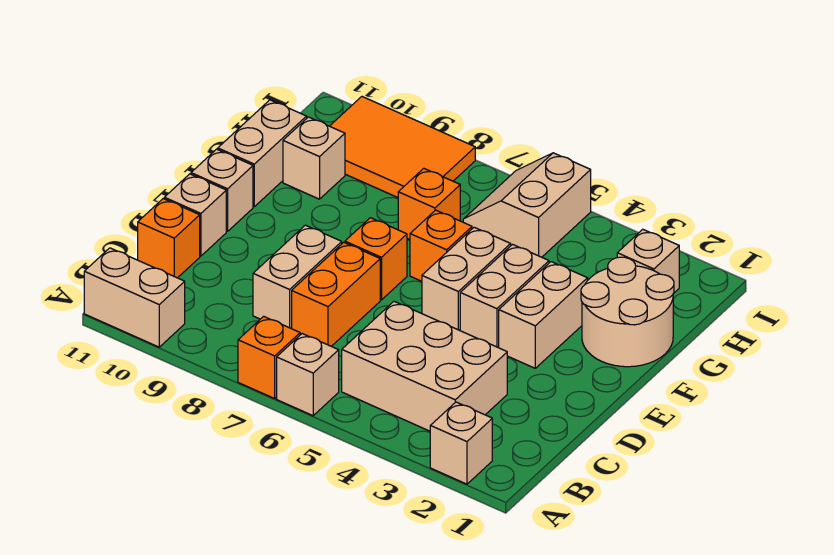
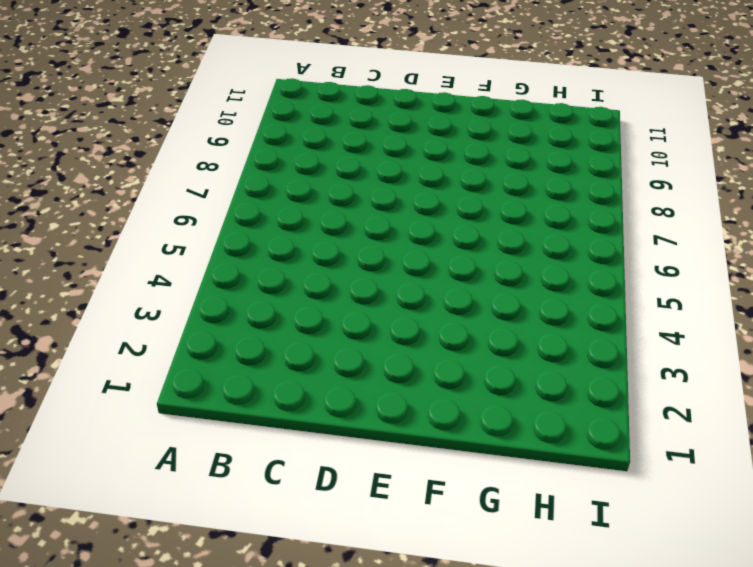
none -> tan brick A2 level 1
none -> tan brick A6 level 1
none -> orange brick A7 level 1

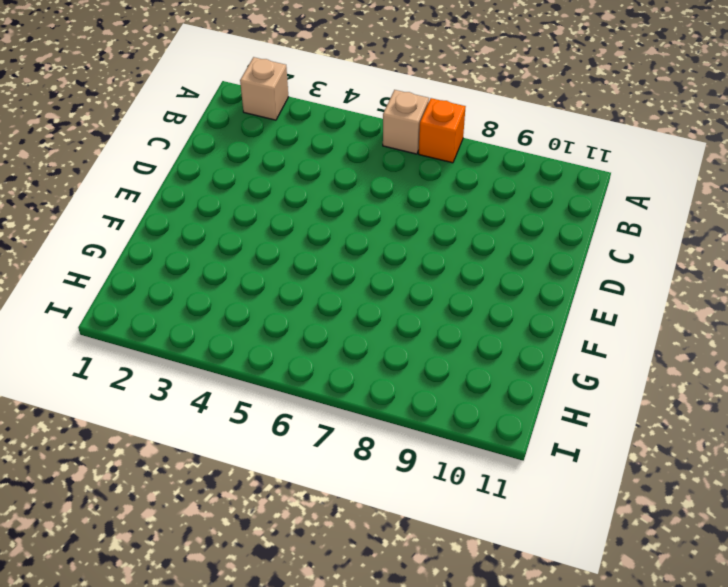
none -> tan brick A10:A11 level 1
none -> tan brick B3:C5 level 1
none -> orange brick C7:D7 level 1

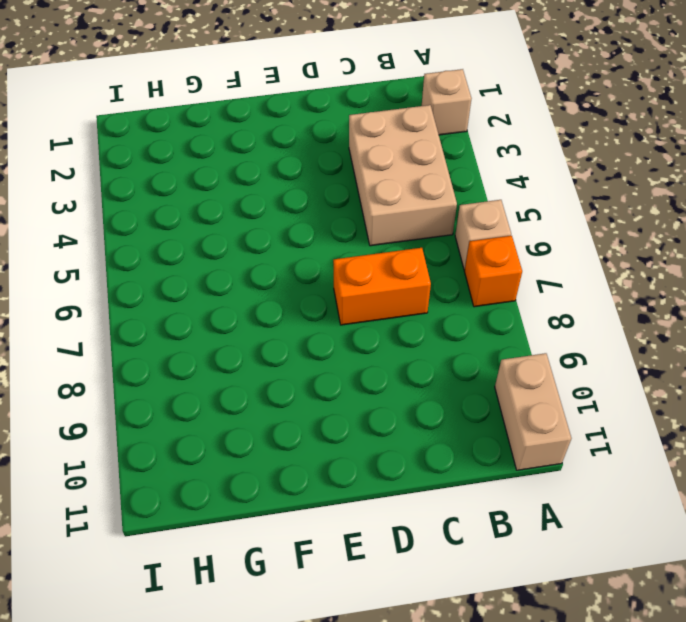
none -> tan brick C8:D8 level 1
none -> orange brick C11 level 1
none -> tan brick D11 level 1

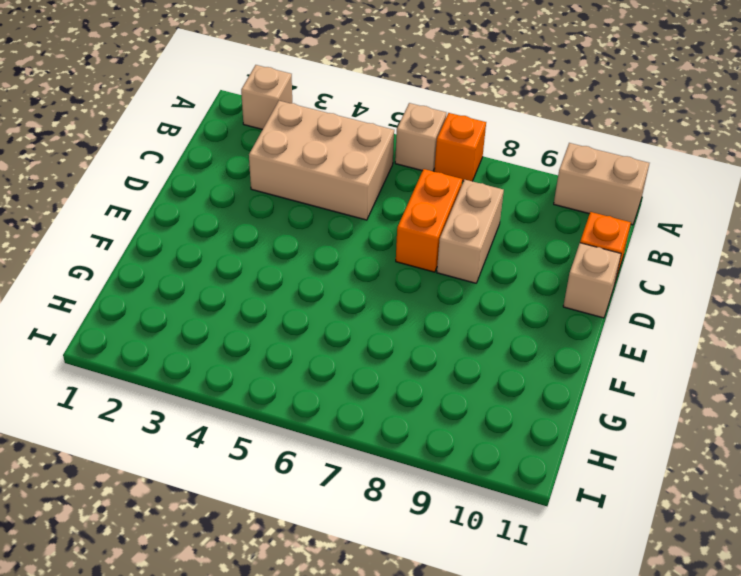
none -> tan brick E3:F3 level 1
none -> tan brick E4:F4 level 1
none -> tan brick E5:F5 level 1

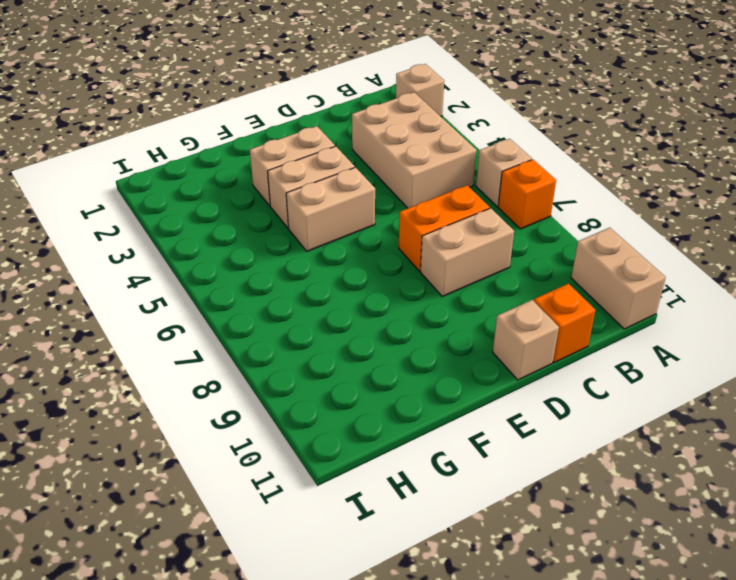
none -> orange brick E7 level 1
none -> tan brick E11 level 1
none -> tan round brick F1:G2 level 1

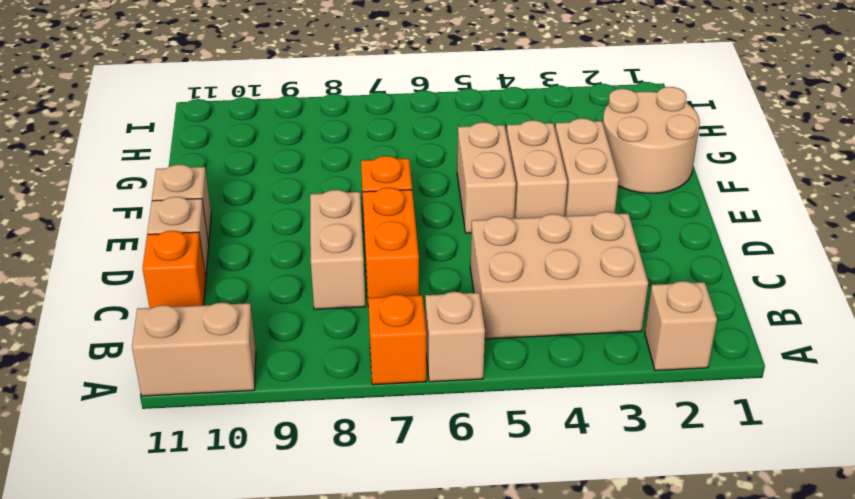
none -> orange brick F6 level 1
none -> tan brick F11:G11 level 1
none -> orange brick G7 level 1

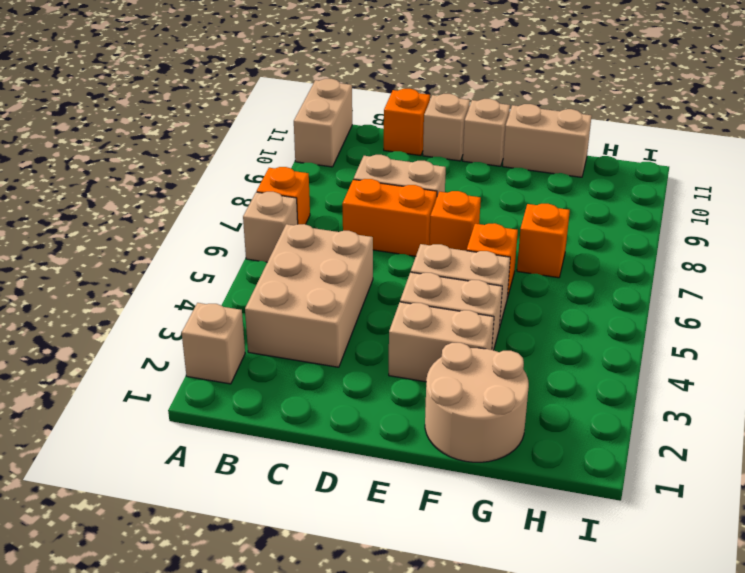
none -> tan brick G10 level 1
none -> tan brick H2 level 1
none -> tan slope H5:I6 level 1 top 5

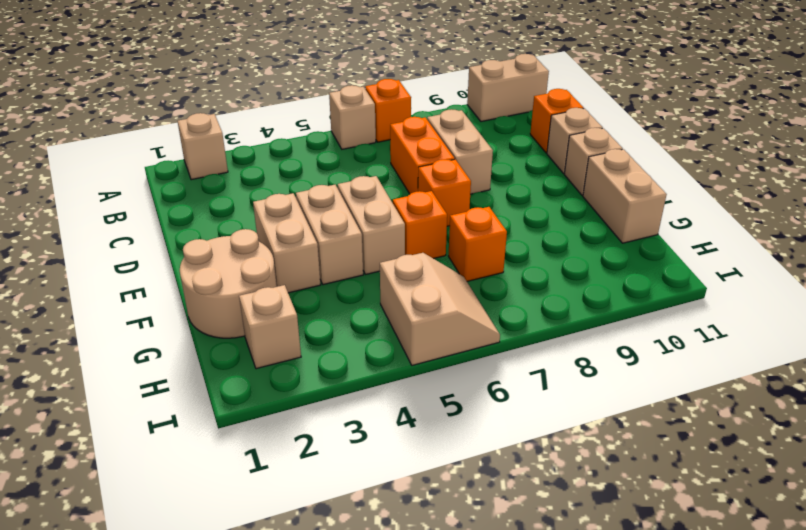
none -> tan brick B3:C5 level 1
none -> tan brick G10 level 1
none -> orange tile H8:I10 level 1

